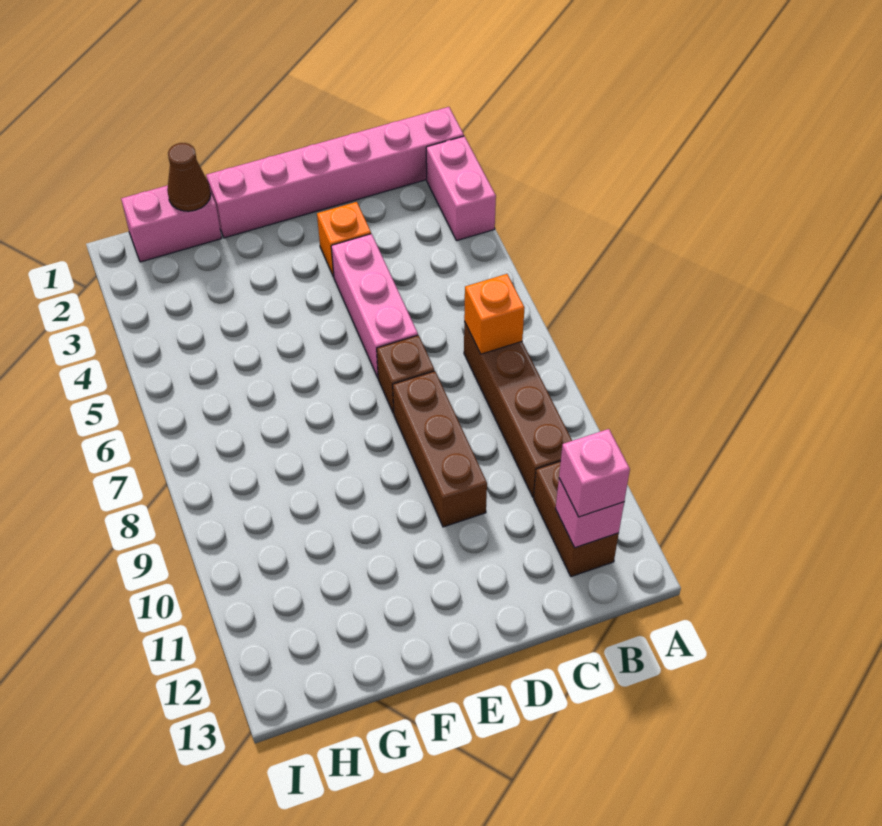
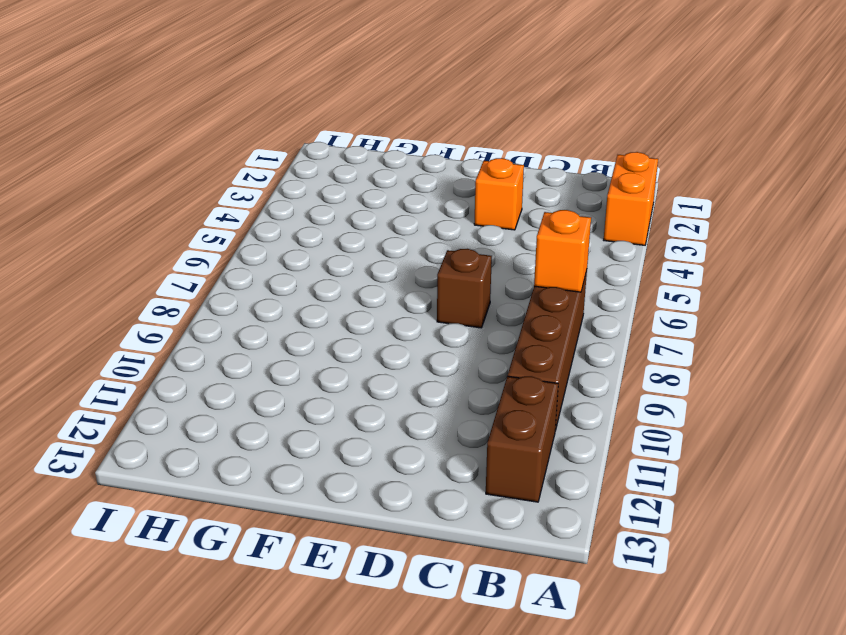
orange brick A2:A3 level 1 -> pink brick A2:A3 level 1
none -> pink brick A1:F1 level 1
none -> pink brick D4:D6 level 1
none -> brown brick D8:D10 level 1

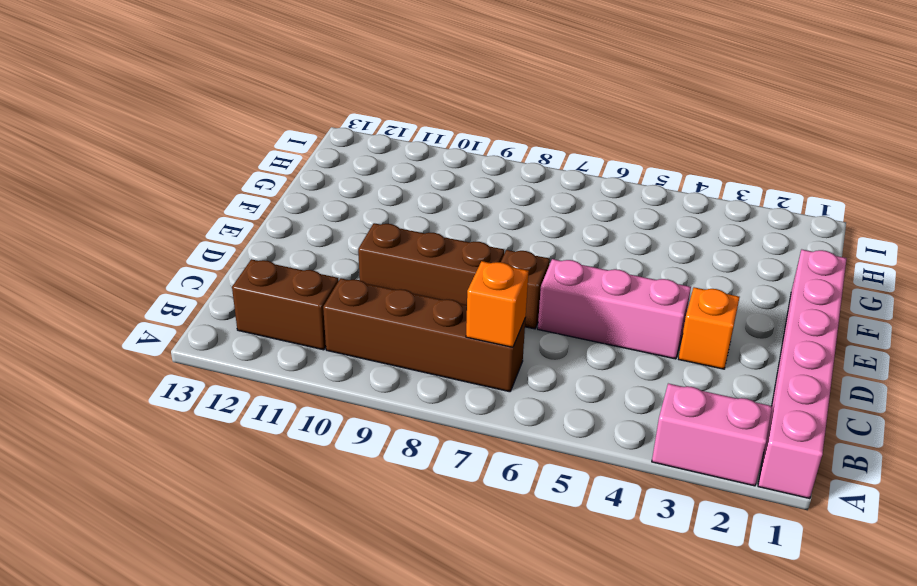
none -> pink brick G1:H1 level 1
none -> pink brick B12 level 2
none -> brown cone G1 level 2

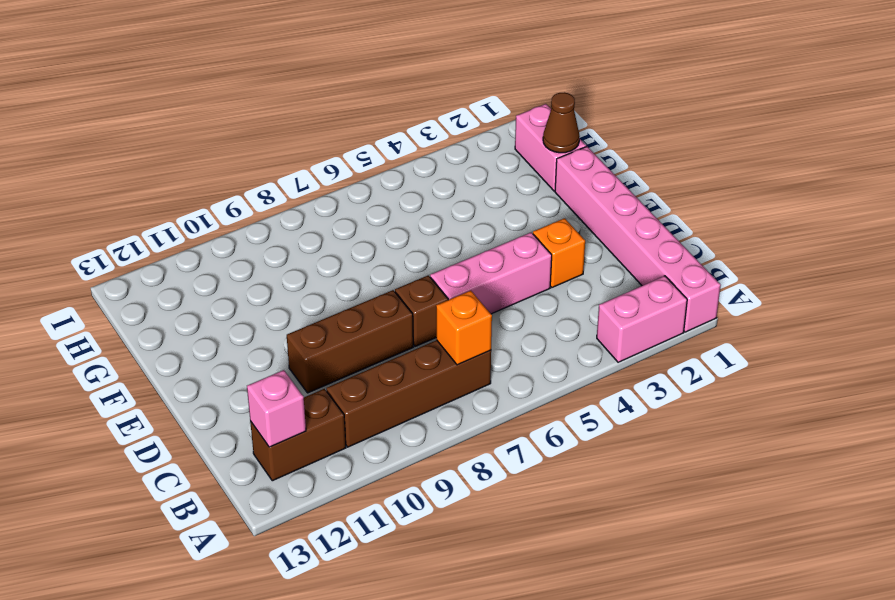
none -> pink brick B12 level 3

